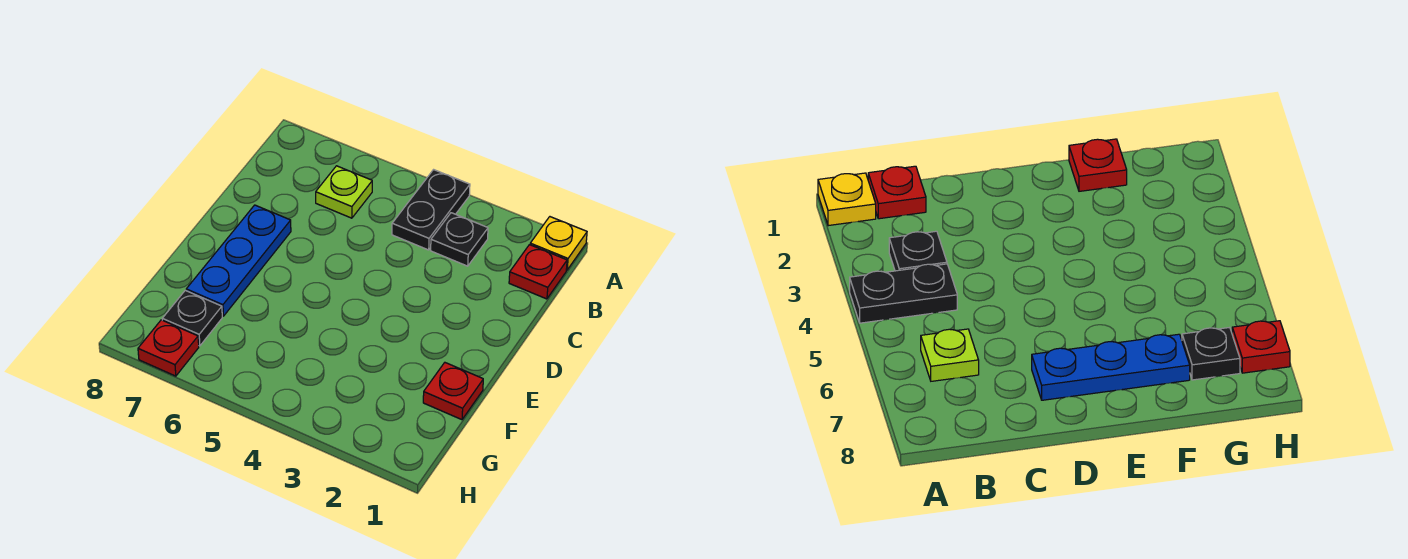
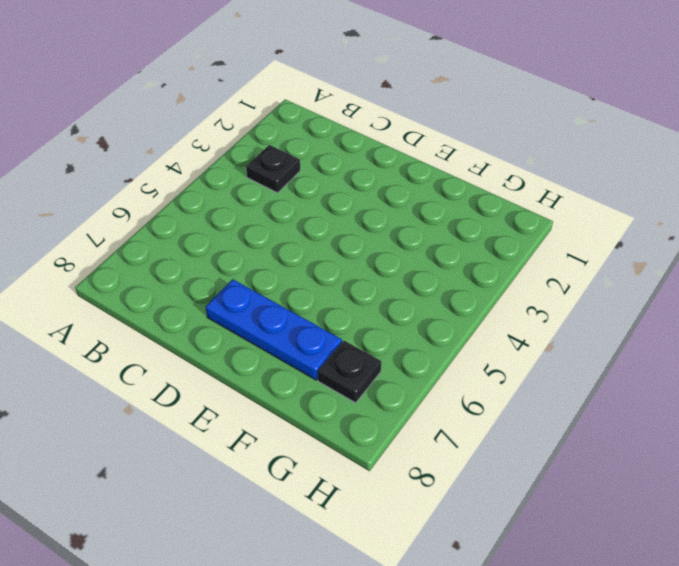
none -> yellow plate A1 level 1
none -> black plate A4:B4 level 1

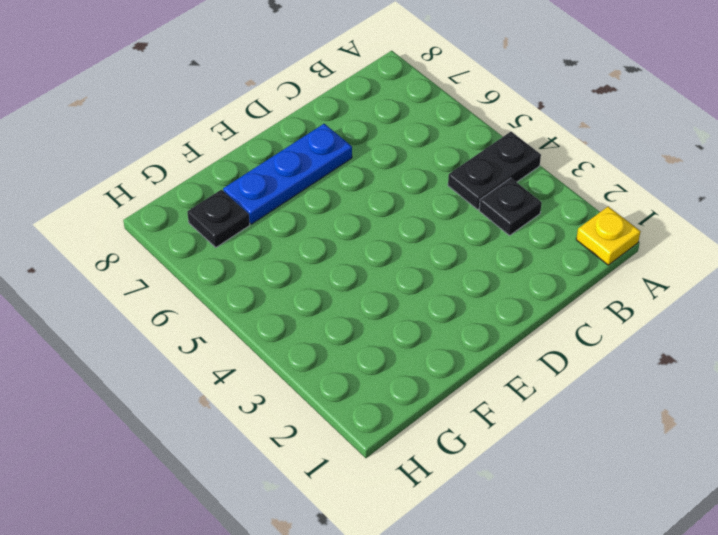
none -> red plate B1 level 1
none -> lime plate B6 level 1

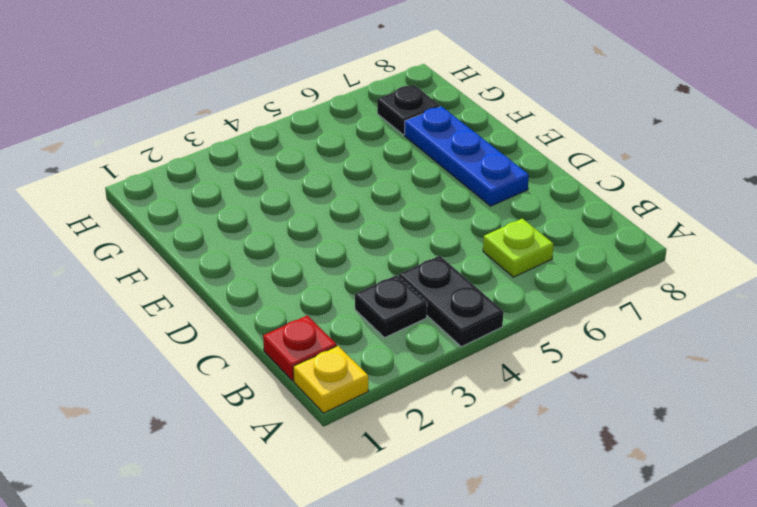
none -> red plate F1 level 1
none -> red plate H7 level 1

